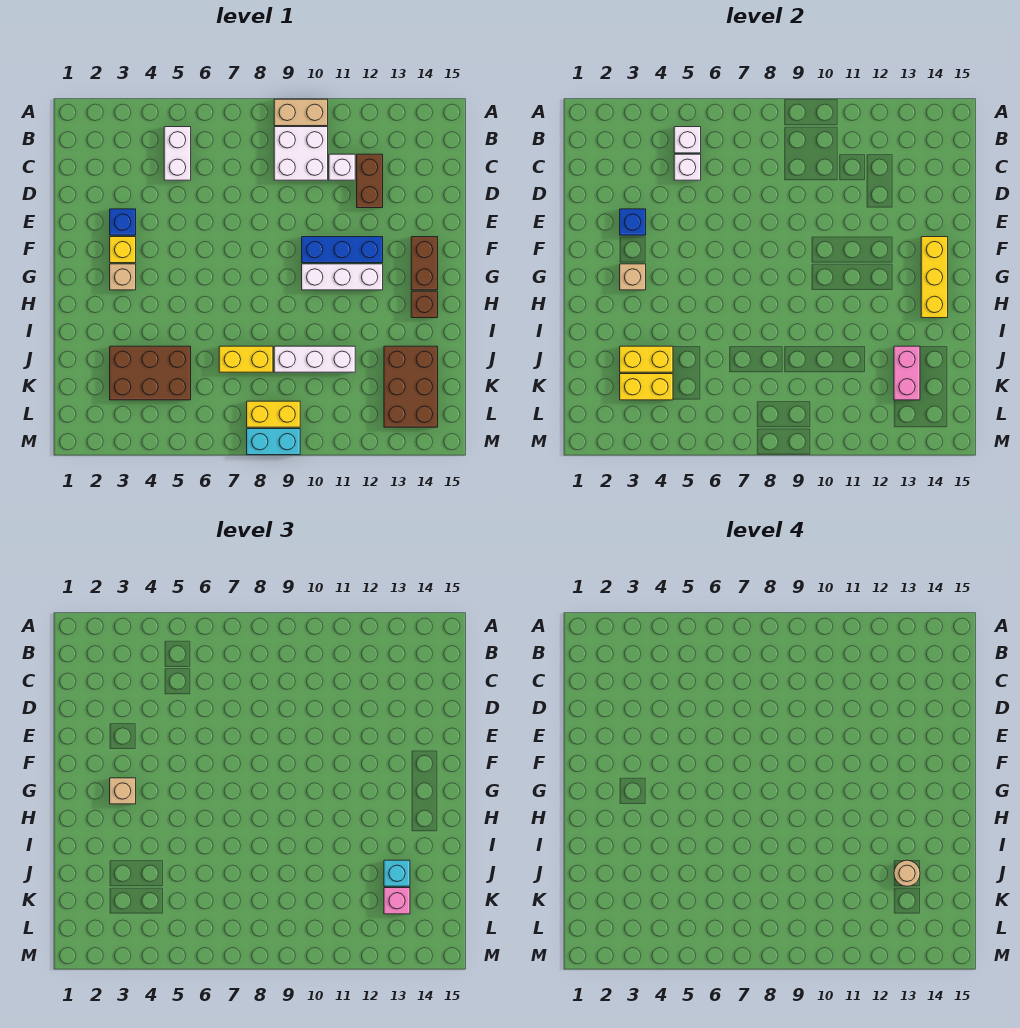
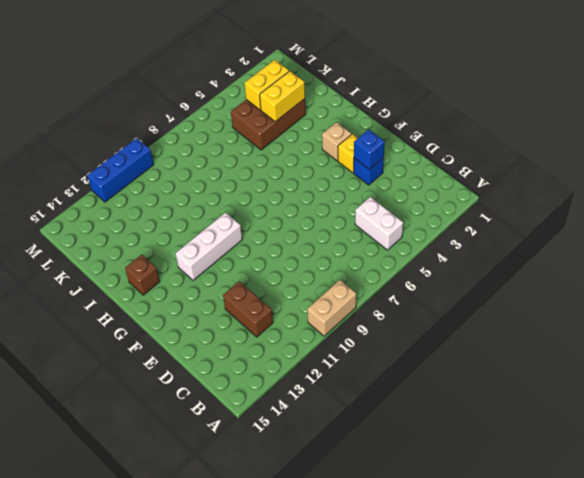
blue brick M10:M12 level 1 -> blue brick F10:F12 level 1
none -> white brick B9:C10 level 1
none -> white brick C11 level 1
none -> brown brick F14:G14 level 1
none -> yellow brick J7:J8 level 1

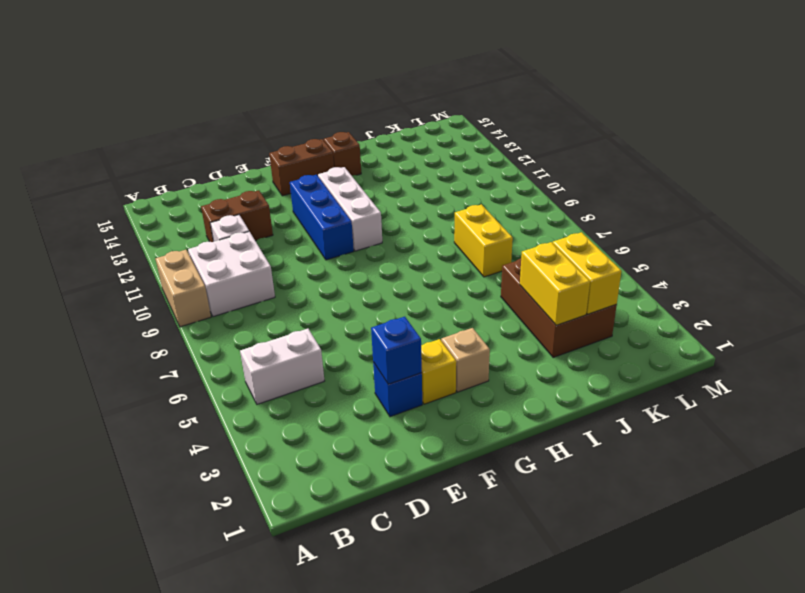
none -> white brick J9:J11 level 1
none -> brown brick J13:L14 level 1
none -> yellow brick L8:L9 level 1
none -> cyan brick M8:M9 level 1

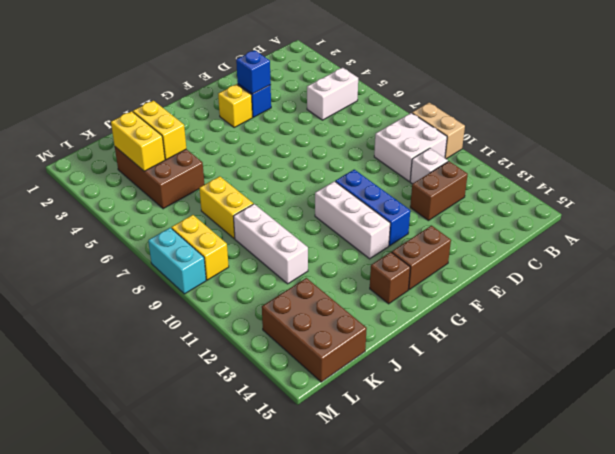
brown brick K13:L15 level 1 -> brown brick J13:L14 level 1
none -> tan brick G3 level 1
none -> white brick B5 level 2
none -> white brick C5 level 2
none -> yellow brick F14:H14 level 2

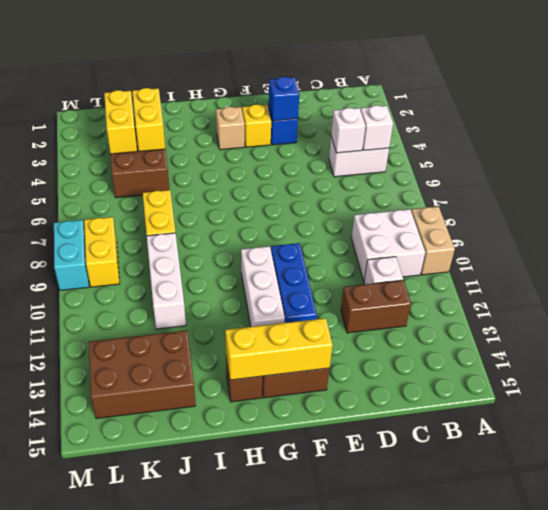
none -> tan brick G3 level 2
none -> pink brick J13:K13 level 2
none -> tan brick G3 level 3
none -> cyan brick J13 level 3

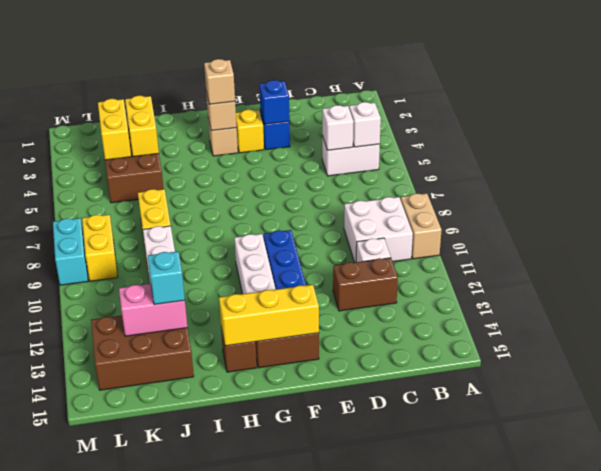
none -> pink brick K13 level 3
none -> tan round brick J13 level 4

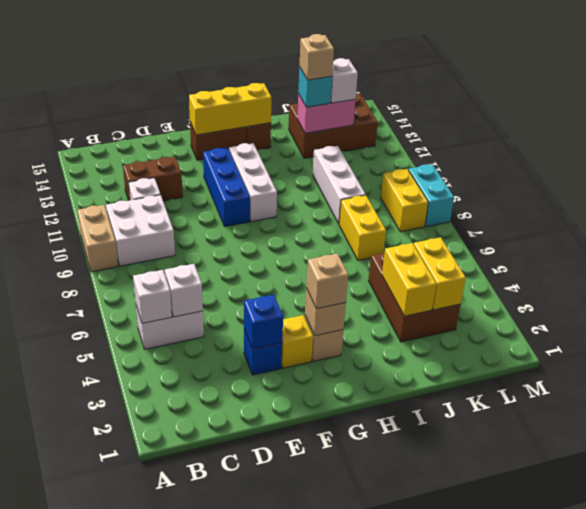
tan brick J13 level 4 -> tan round brick J13 level 4
white brick K13 level 3 -> pink brick K13 level 3

